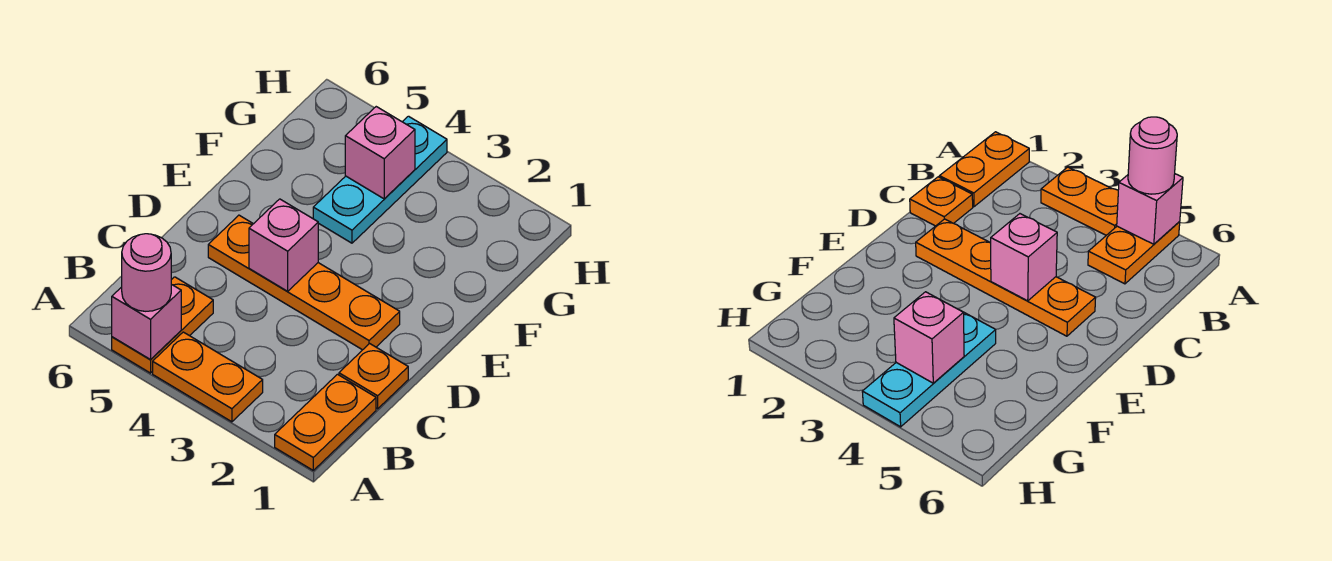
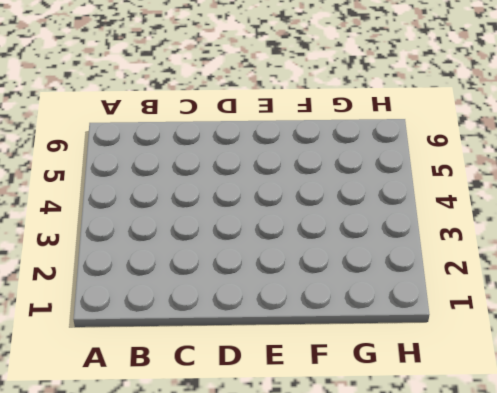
none -> orange plate A1:B1 level 1
none -> orange plate A3:A4 level 1

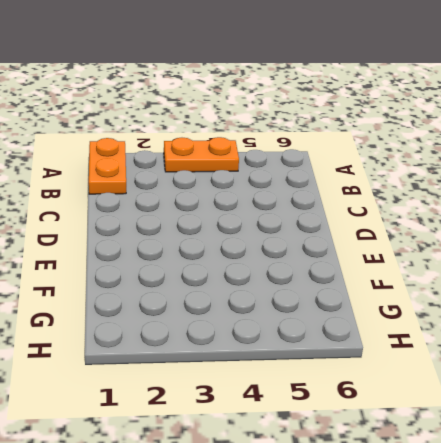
none -> orange plate A5:B5 level 1
none -> orange plate C1 level 1

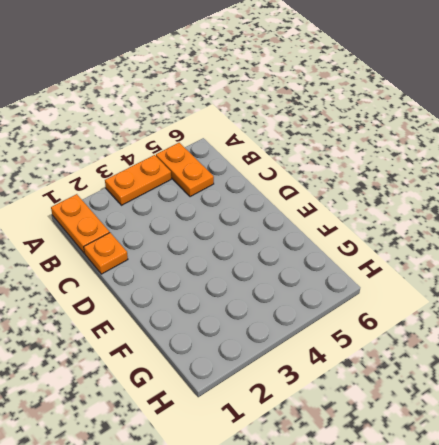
none -> orange plate D2:D5 level 1
none -> cyan plate F4:H4 level 1

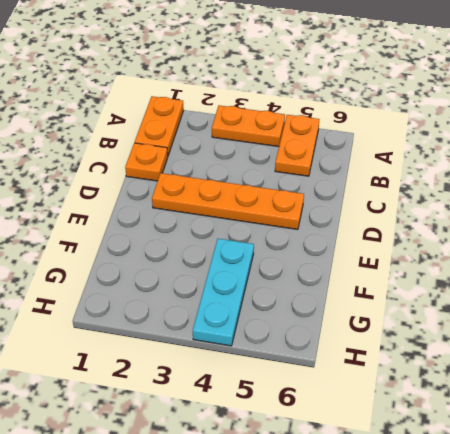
none -> pink brick A5 level 2
none -> pink brick D4 level 2

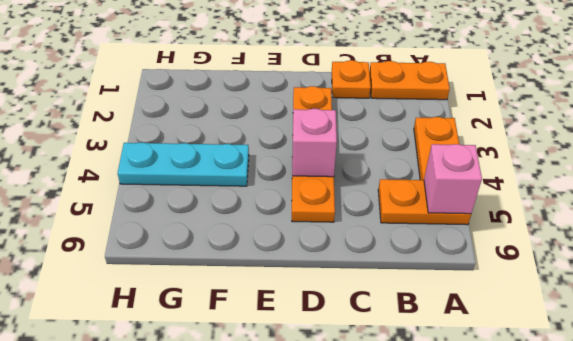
none -> pink brick G4 level 2
none -> pink round brick A5 level 3

